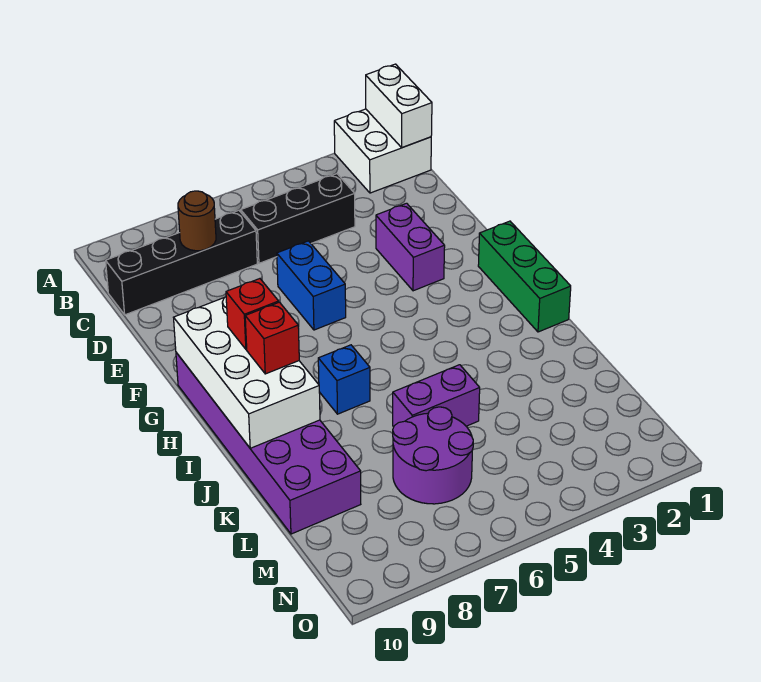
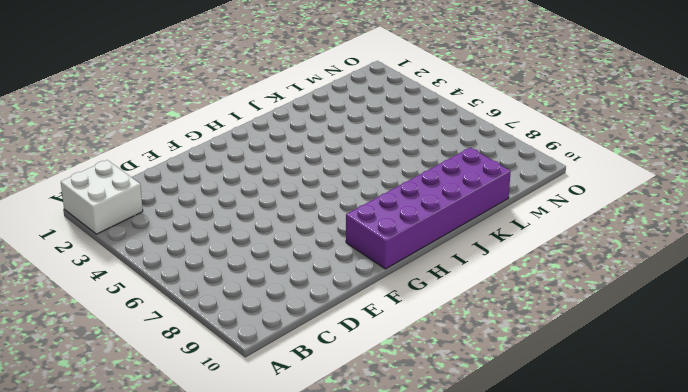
none -> black brick C4:C6 level 1
none -> black brick C7:C10 level 1
none -> purple brick E3:F3 level 1

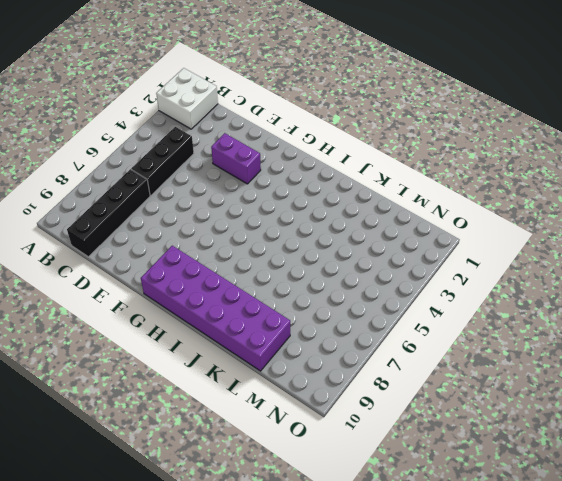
none -> blue brick E6:F6 level 1
none -> green brick G1:I1 level 1
none -> blue brick I7 level 1

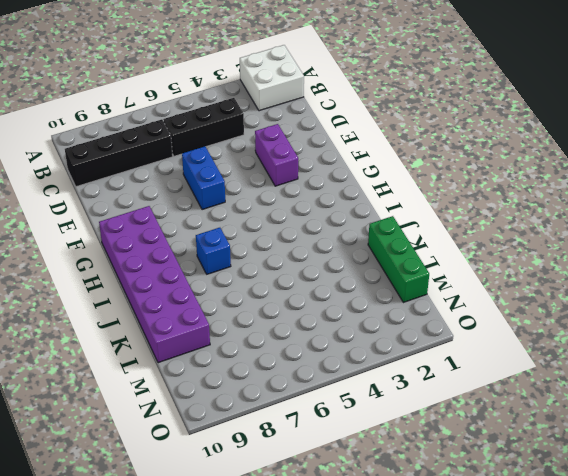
green brick K1:M1 level 1 -> green brick G1:I1 level 1
none -> purple brick K5:K6 level 1
none -> purple round brick L6:M7 level 1
none -> white brick A1:B1 level 2

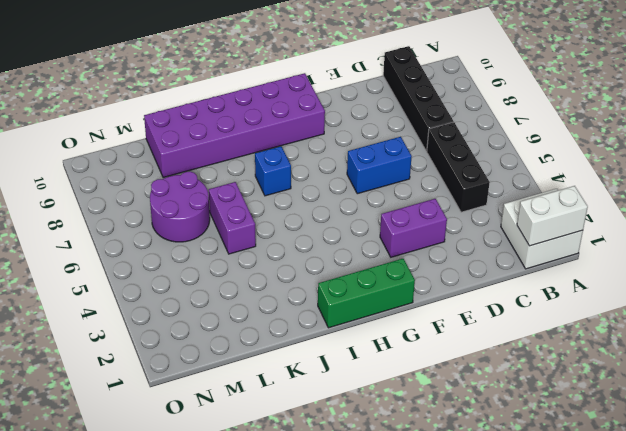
none -> brown round brick C8 level 2
none -> white brick G9:J10 level 2
none -> red brick H9 level 3

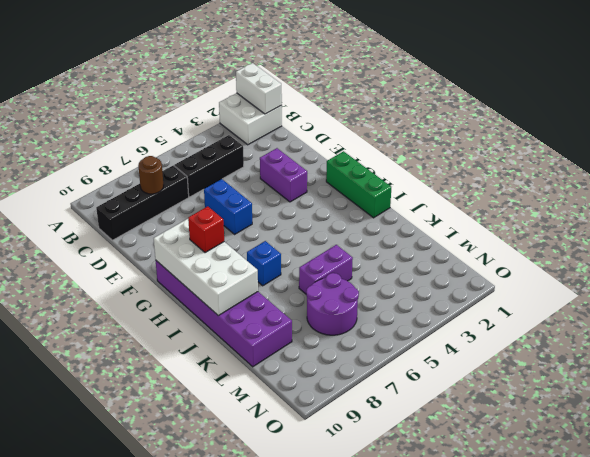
none -> red brick I9 level 3

